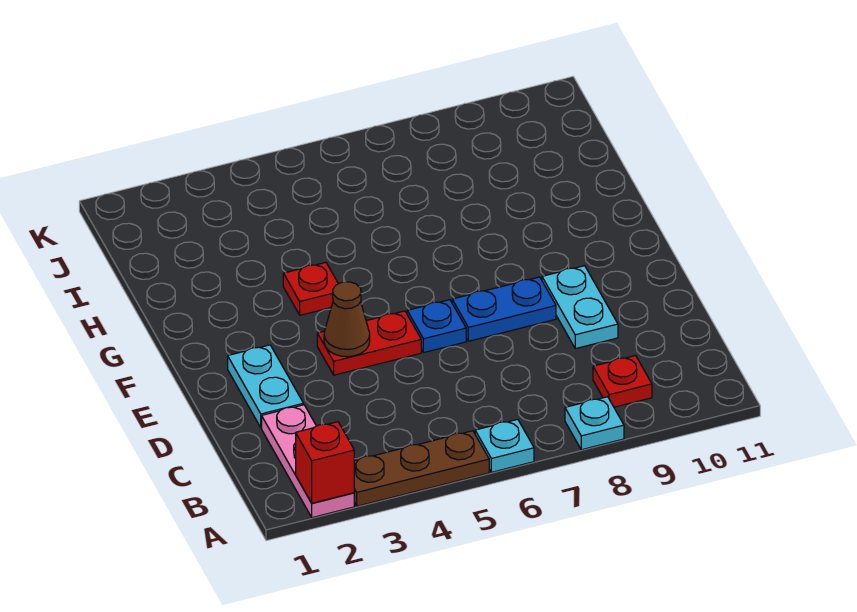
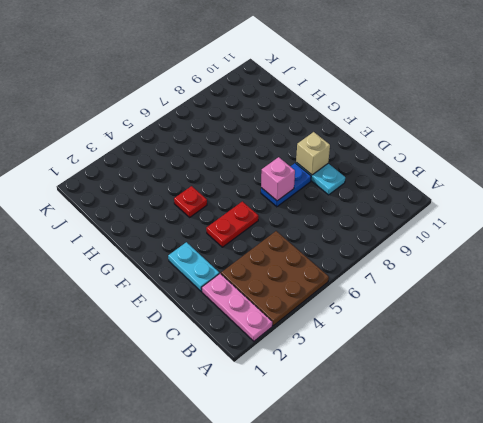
brown plate A3:C5 level 1 -> brown plate A3:A5 level 1
pink brick E7 level 2 -> none
tan brick E9 level 2 -> none
none -> cyan plate A6 level 1
none -> cyan plate A8 level 1
none -> red plate B9 level 1

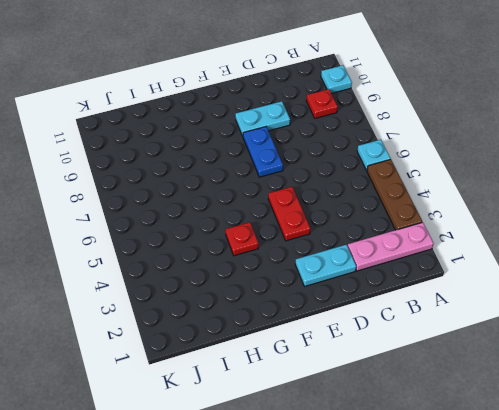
cyan plate A10 level 1 -> cyan plate A8 level 1
none -> blue plate E6 level 1
none -> red brick A2 level 2
none -> brown cone E4 level 2

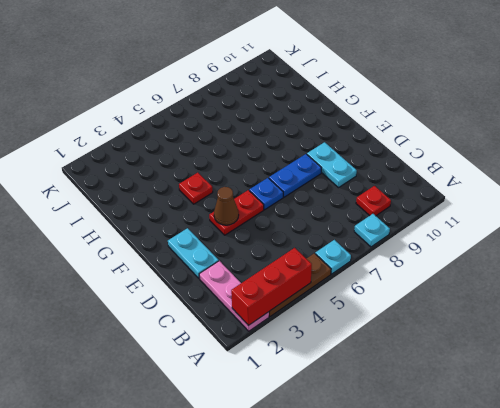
red brick A2:A4 level 2 -> red brick A2 level 2

